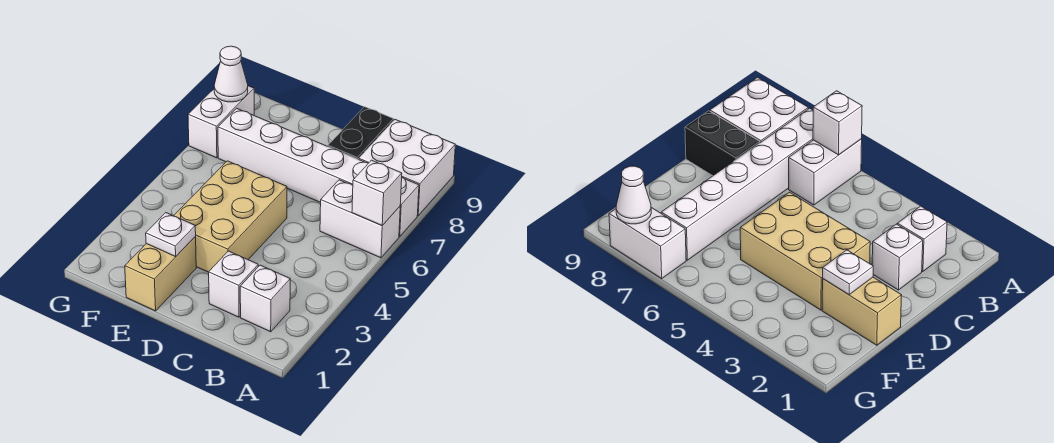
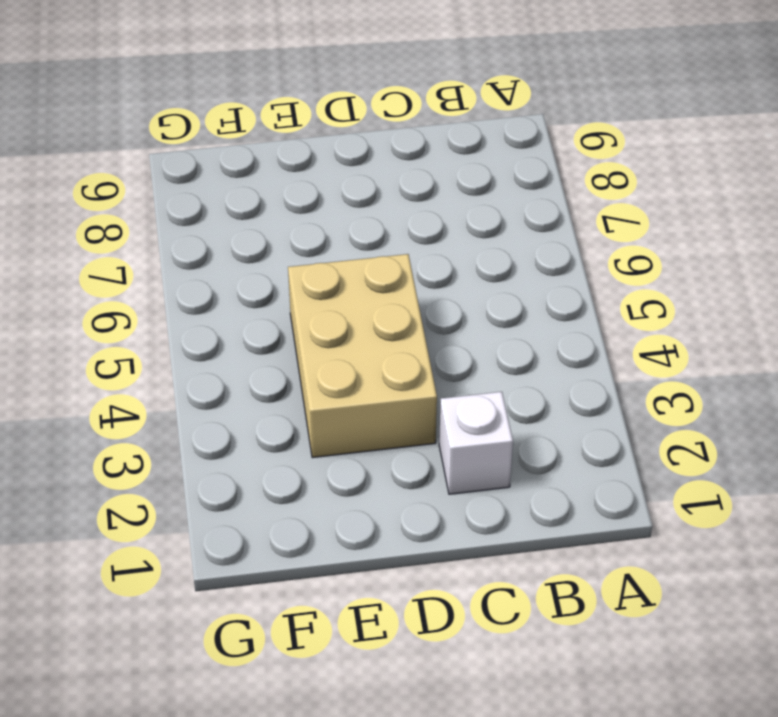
none -> white brick A6:B6 level 1
none -> white brick A7:F7 level 1
none -> white brick A8:B9 level 1

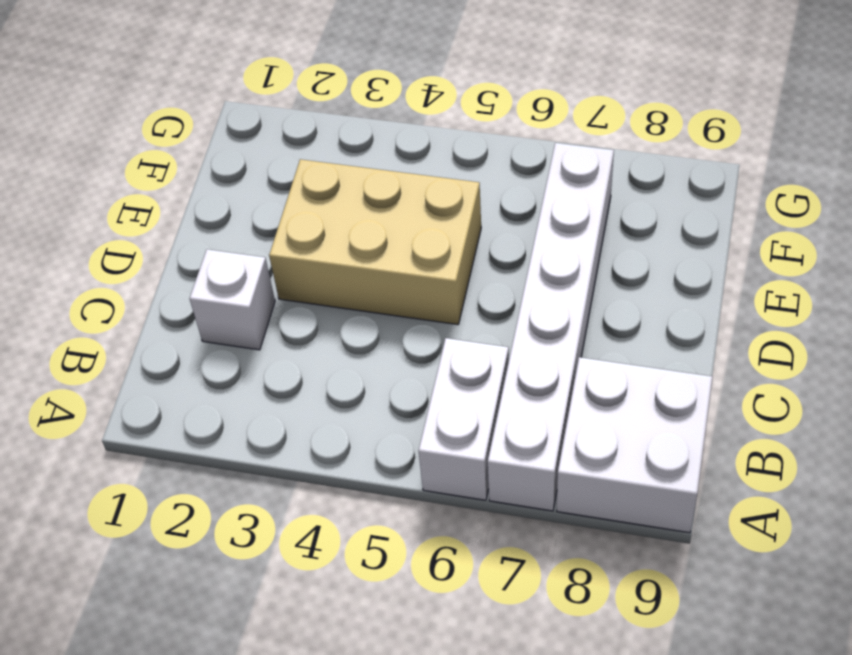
none -> white brick B2 level 1
none -> black brick C8:C9 level 1
none -> tan brick E1:E2 level 1

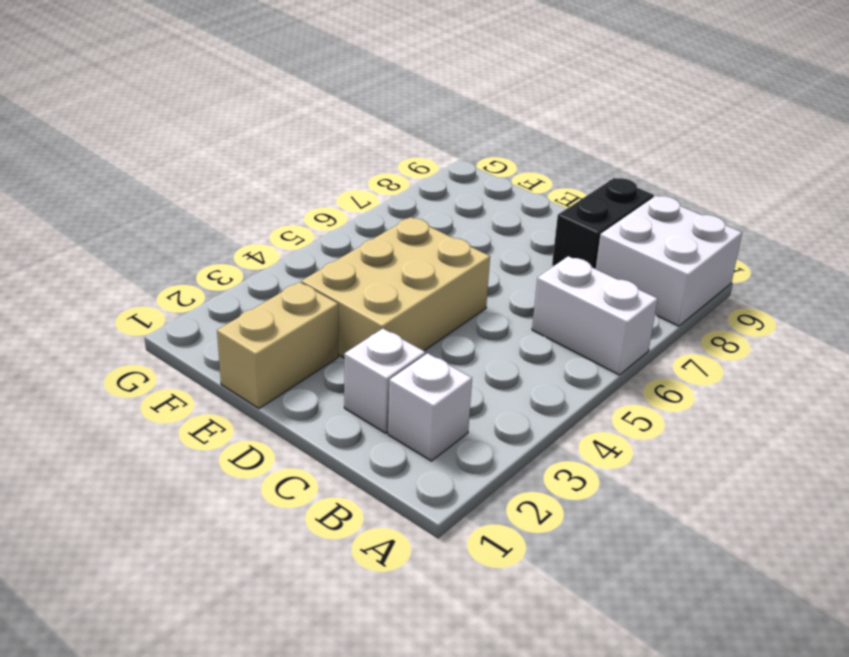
none -> white brick A7:F7 level 1
none -> white brick G7:G8 level 1
none -> white brick A6 level 2

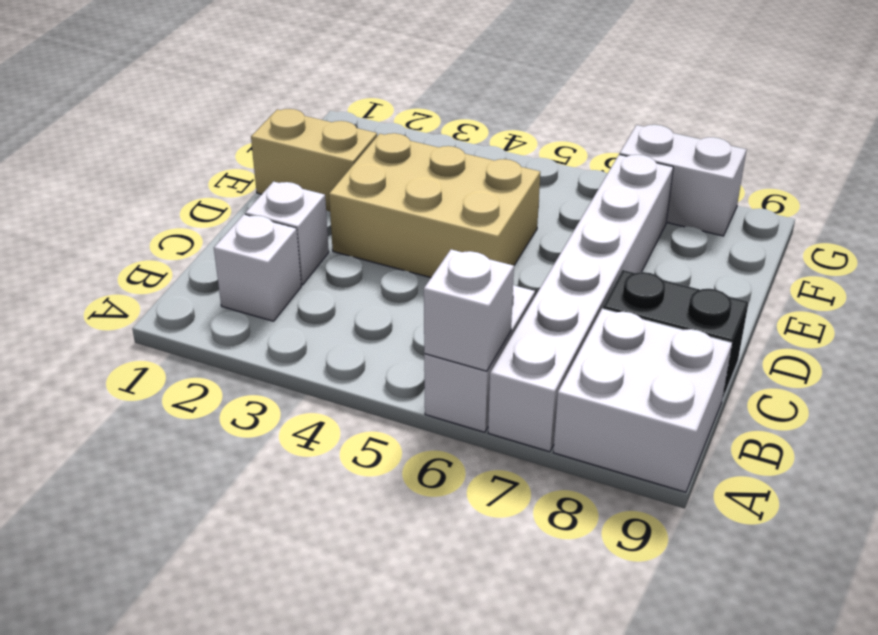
none -> white plate E2 level 2
none -> white cone G8 level 2

